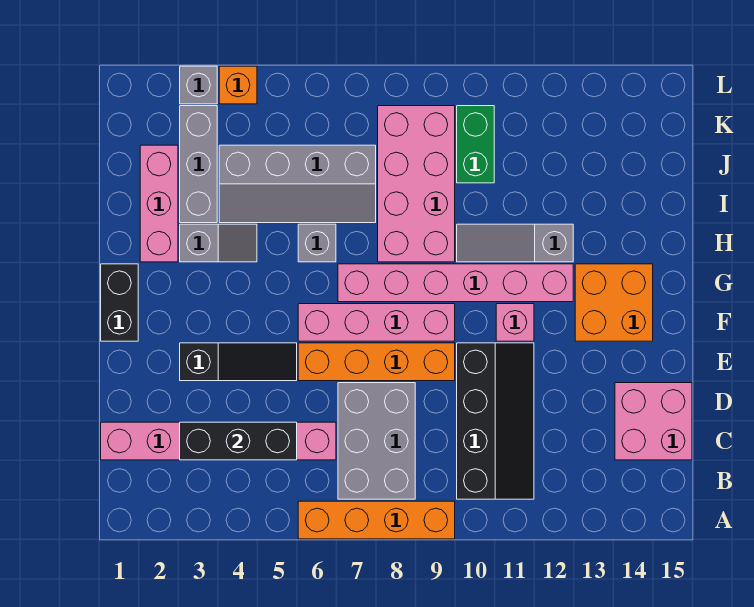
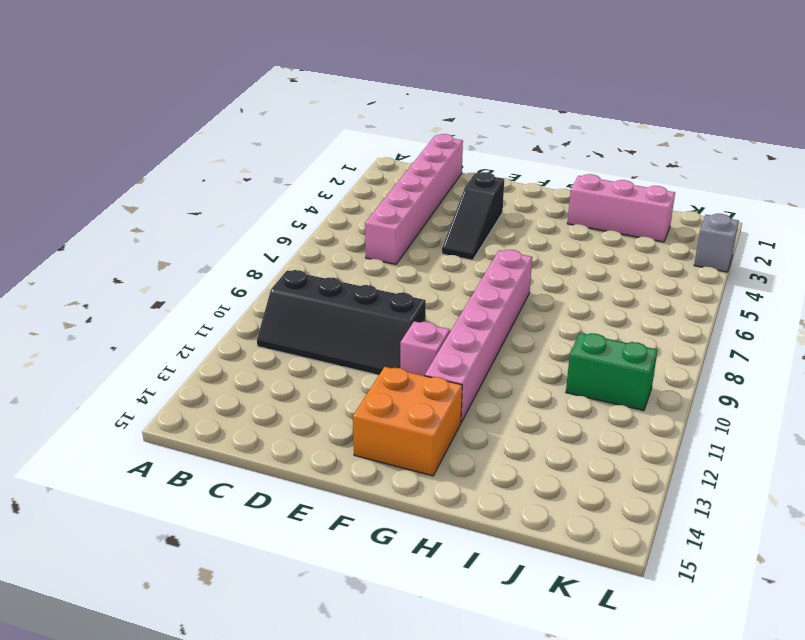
none -> orange brick A6:A9 level 1
none -> grey brick B7:D8 level 1
none -> pink brick C14:D15 level 1

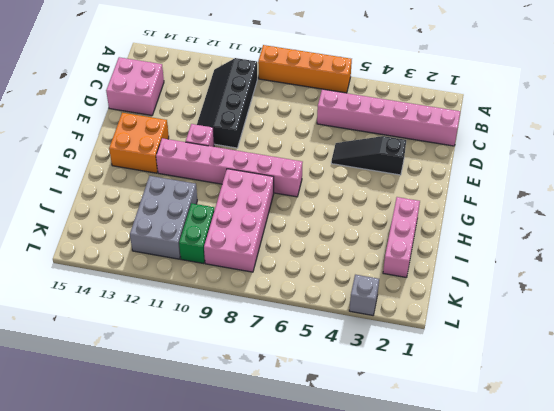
grey brick I11:K12 level 1 -> grey brick B7:D8 level 1
none -> orange brick E6:E9 level 1
none -> black brick F1:G1 level 1
none -> pink brick F6:F9 level 1

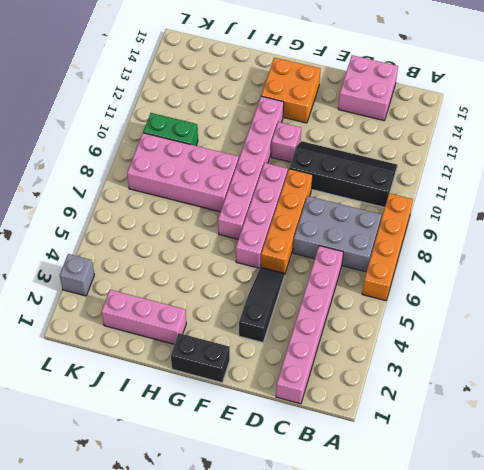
none -> grey slope H3:H4 level 1 top 3
none -> grey brick H6 level 1
none -> grey slope H10:H12 level 1 top 12

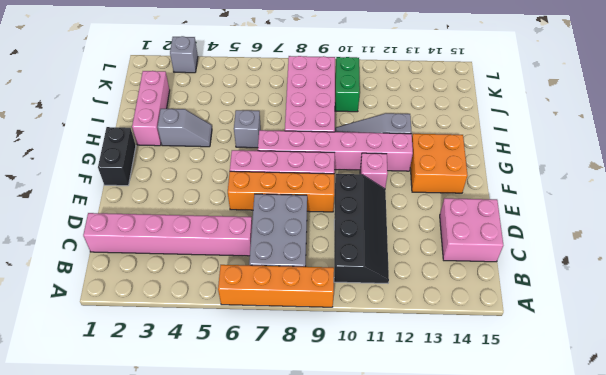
none -> black slope E3:E5 level 1 top 3
none -> grey brick I3:K3 level 1
none -> grey slope I4:J7 level 1 top J

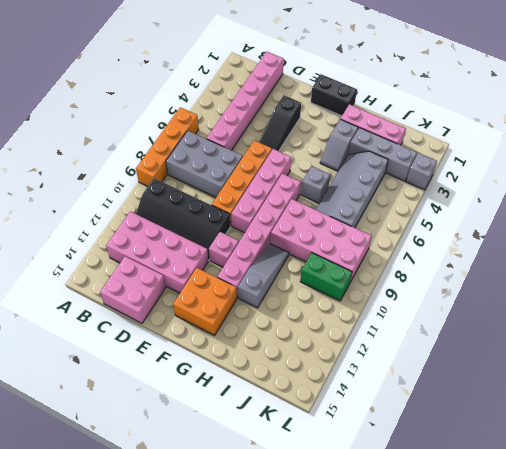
pink brick B12:E13 level 1 -> none
none -> orange brick L4 level 1
none -> black brick C3:C5 level 2

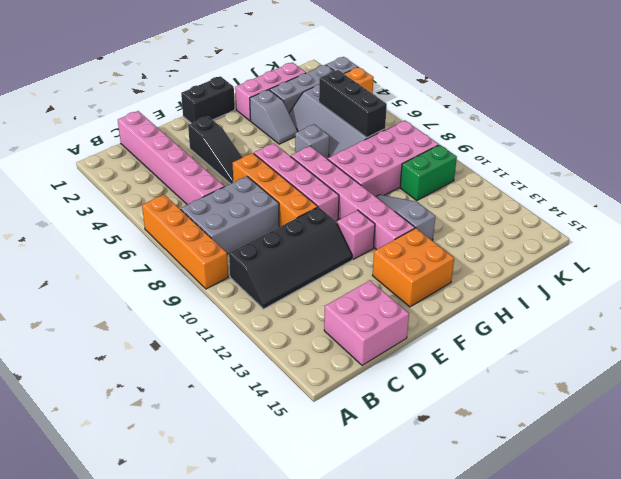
black brick J5:J7 level 2 -> black brick C3:C5 level 2

